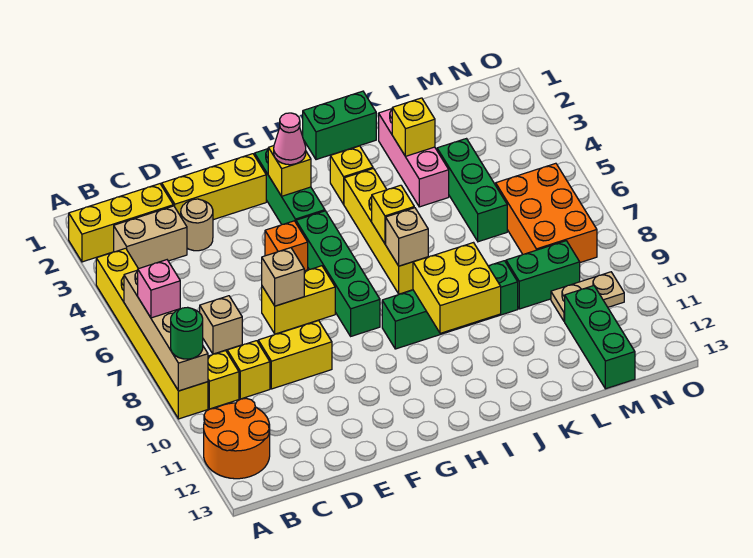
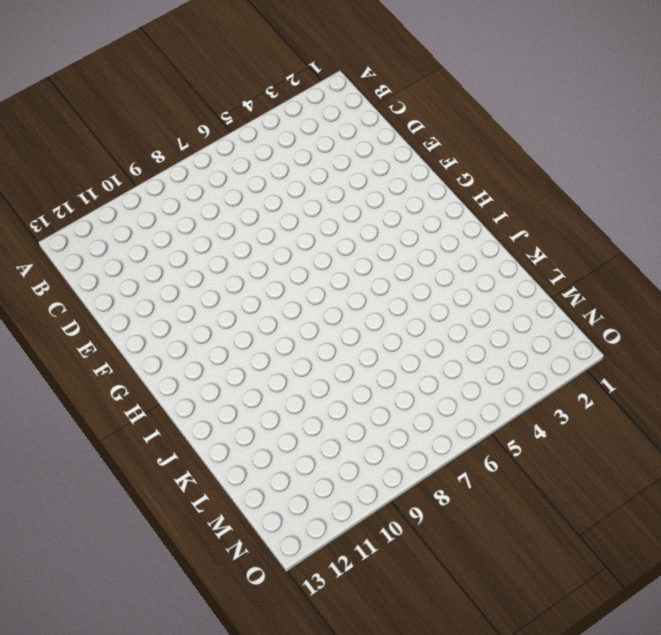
none -> yellow brick A2:C2 level 1
none -> yellow brick A4:A9 level 1
none -> orange round brick A11:B12 level 1
none -> tan brick B3:C3 level 1

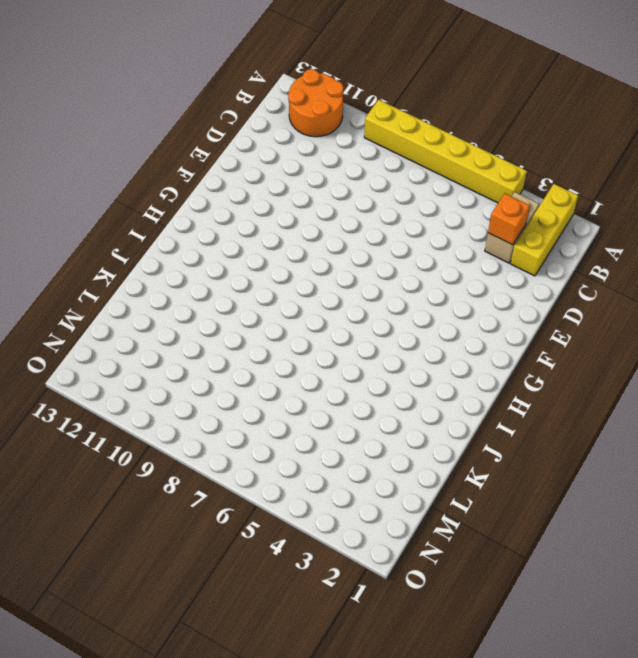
orange brick C3 level 2 -> orange brick F5 level 1
none -> yellow brick B9 level 1
none -> tan brick C7 level 1
none -> yellow brick C9 level 1
none -> yellow brick D2:F2 level 1

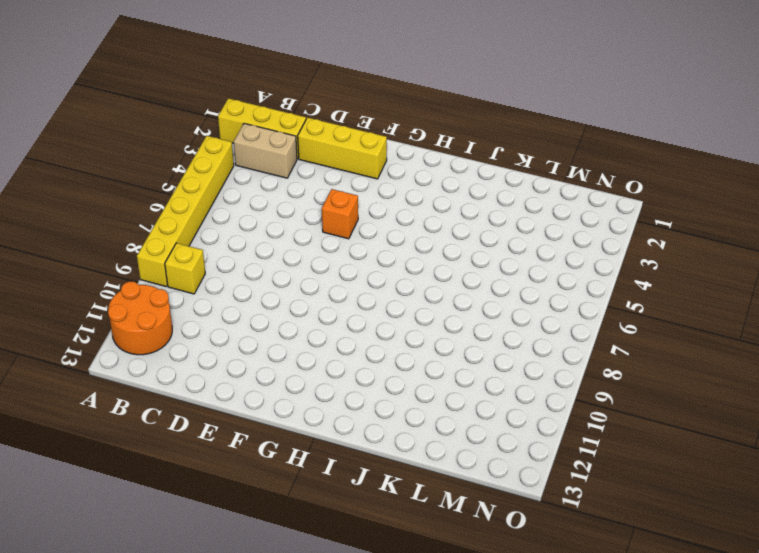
none -> tan brick C7 level 1
none -> yellow brick C9 level 1
none -> tan round brick D3 level 1
none -> yellow brick D9:E9 level 1

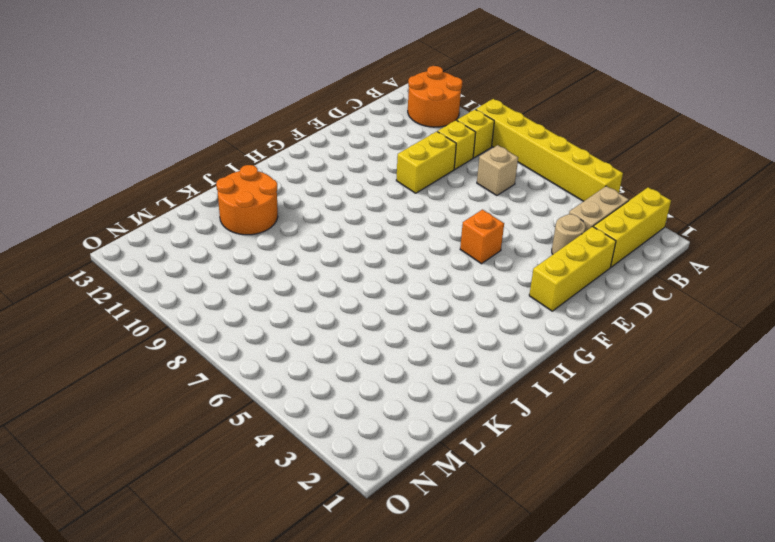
orange round brick J11:K12 level 1 -> none
none -> yellow brick E7:F7 level 1
none -> green brick G2:G4 level 1
none -> green brick G5:G8 level 1
none -> green brick H9:K9 level 1

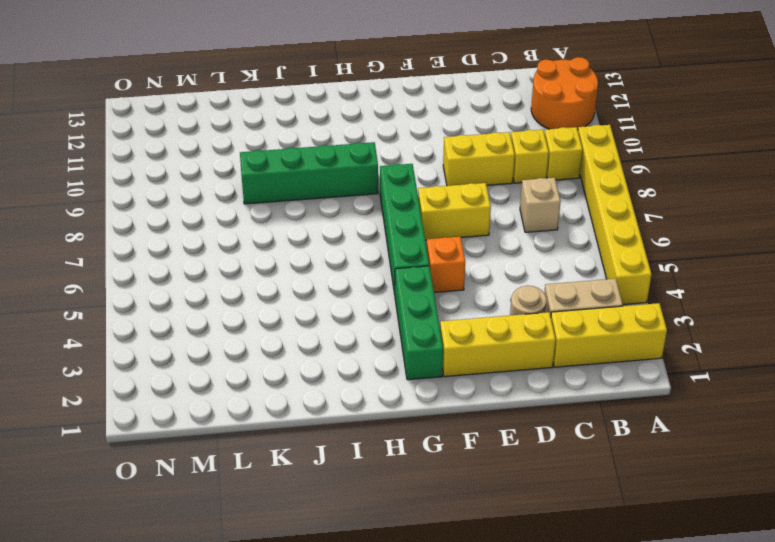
none -> green brick I1:J1 level 1
none -> yellow brick I3 level 1
none -> yellow brick I4:I7 level 1
none -> pink brick K2:K4 level 1

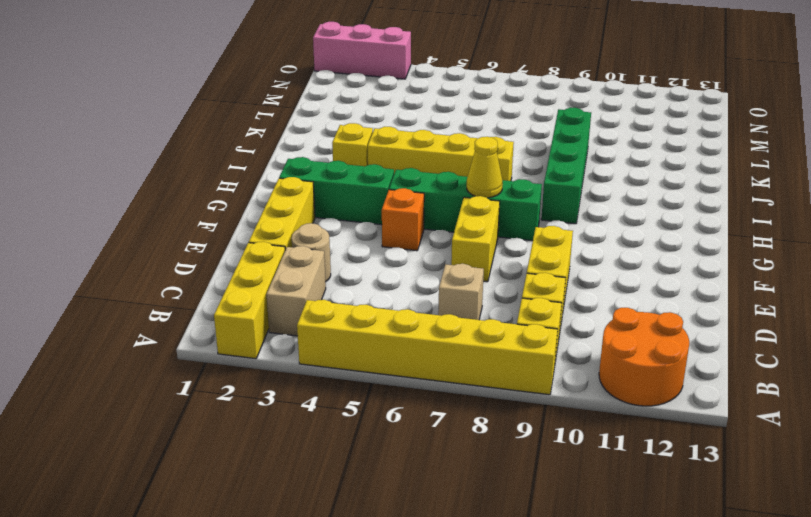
yellow cone G7 level 2 -> none
pink brick O1:O3 level 1 -> pink brick K2:K4 level 1
none -> green brick I1:J1 level 1
none -> green brick L4:L6 level 1
none -> green brick L9:M9 level 1
none -> orange brick M6:N8 level 1

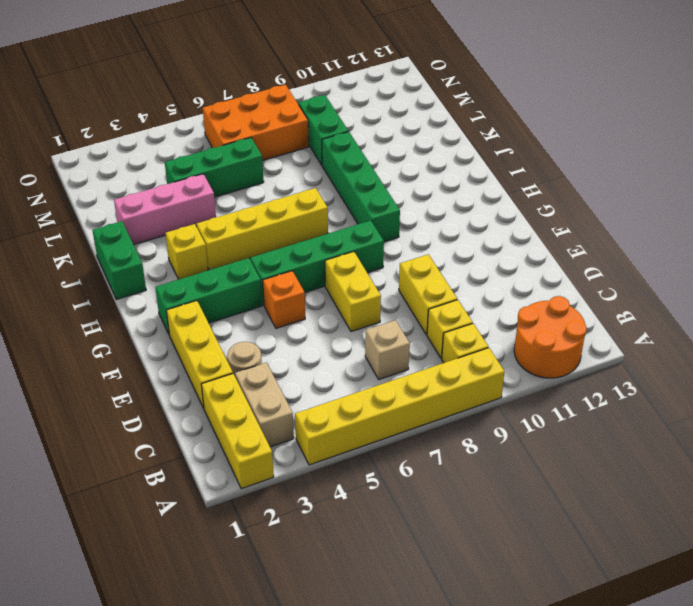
none -> tan plate M10:N10 level 1
none -> green brick M11:M13 level 1
none -> tan brick A6:A9 level 2
none -> tan brick E7 level 2

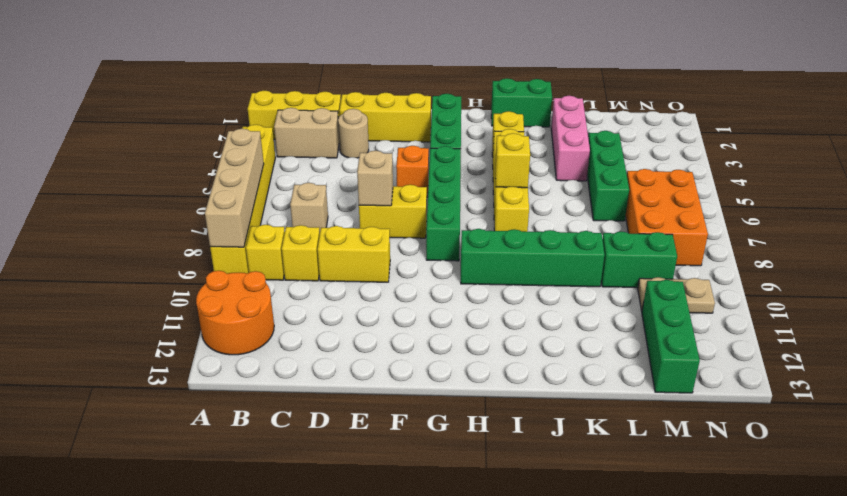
none -> yellow brick G3 level 2
none -> tan brick I7 level 2
none -> yellow brick I9:J10 level 2
none -> yellow brick K3 level 2

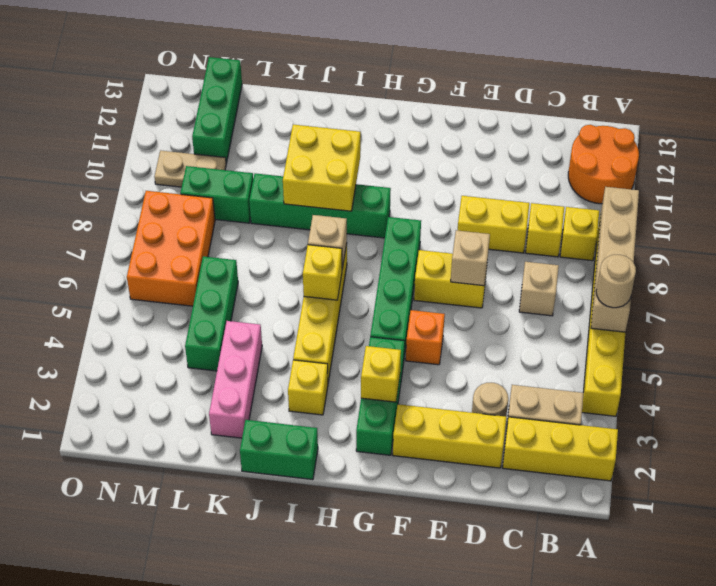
tan round brick A6 level 3 -> none
none -> yellow brick K3 level 2
none -> pink brick A7 level 3
none -> green round brick A9 level 3
none -> pink cone G3 level 3

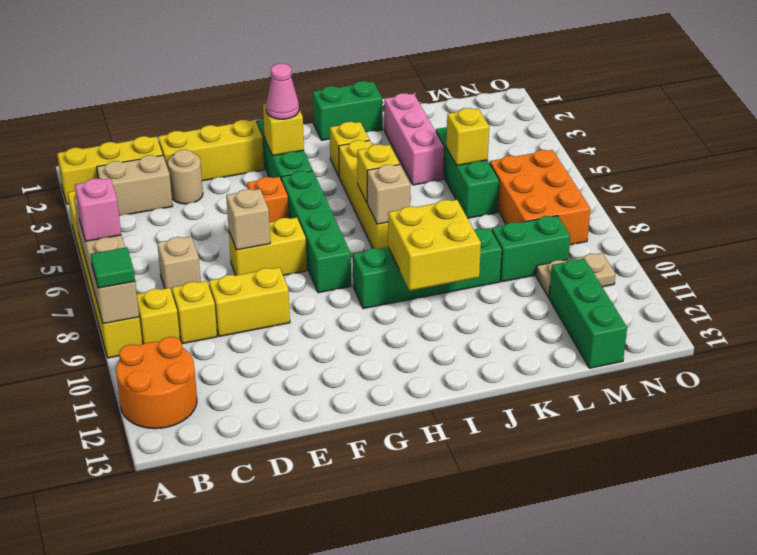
green tile A9 level 3 -> green round brick A9 level 3
yellow brick L5 level 2 -> yellow brick K3 level 2

